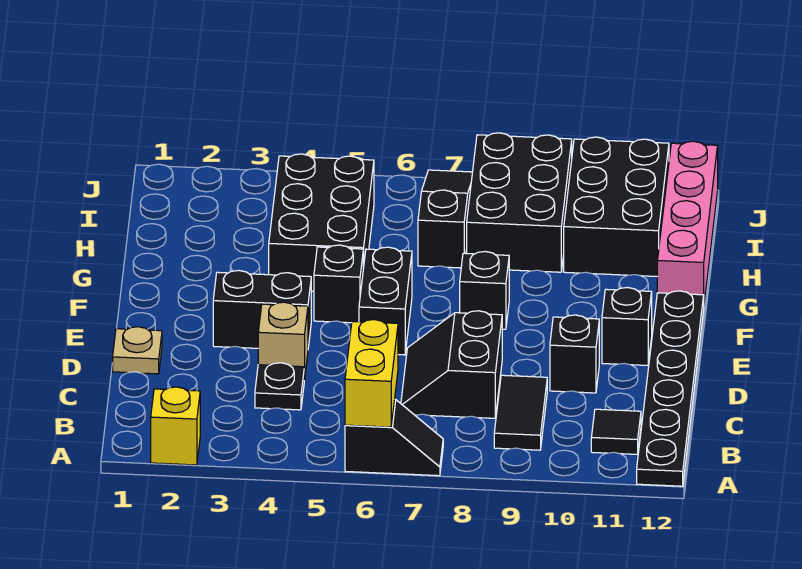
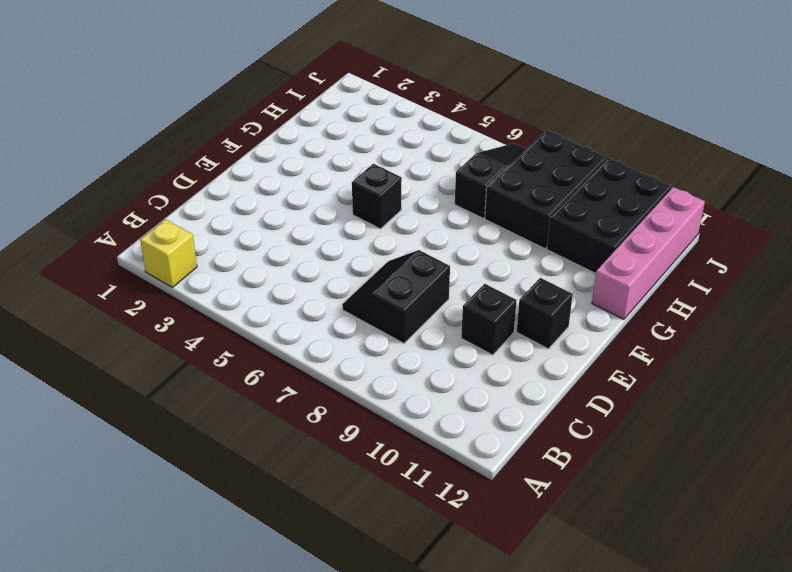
none -> black slope A6:A7 level 1 top 6
none -> black plate A12:F12 level 1
none -> black tile B9:C9 level 1

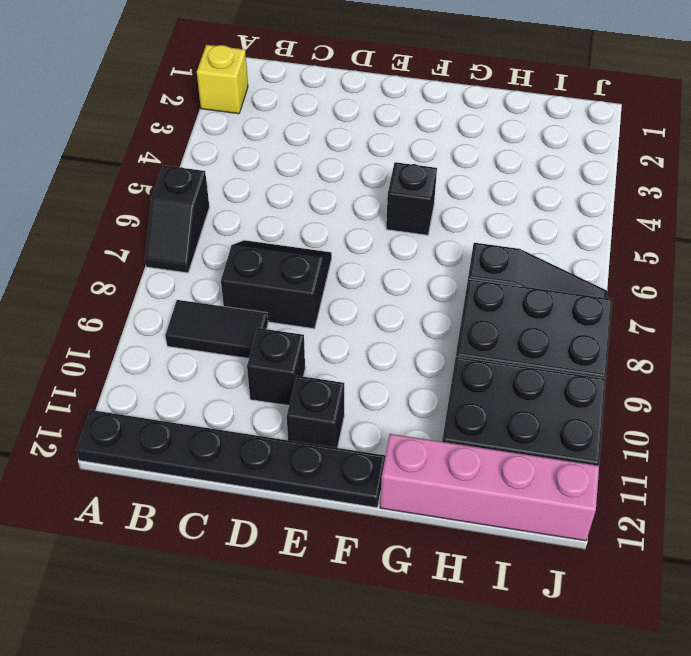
none -> black tile B11 level 1
none -> black plate C4 level 1
none -> tan plate D1 level 1

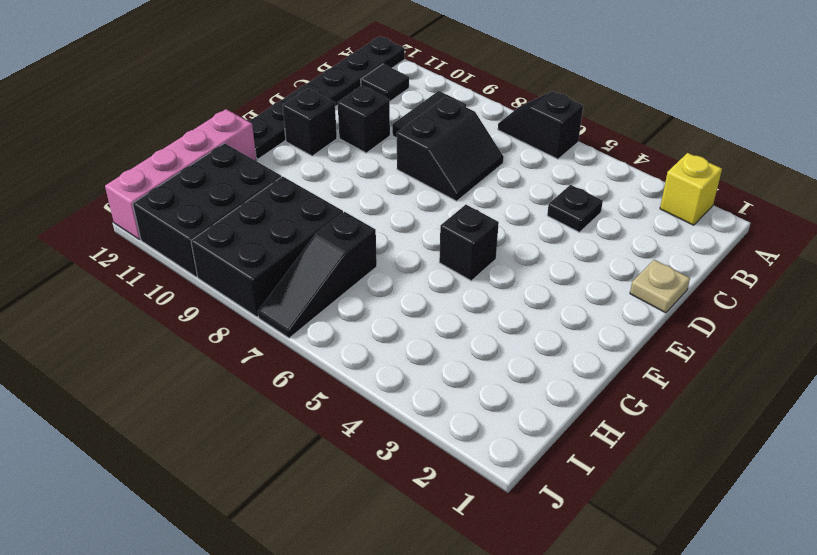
none -> tan brick D4 level 1
none -> black brick E3:E4 level 1
none -> black brick E6:F6 level 1

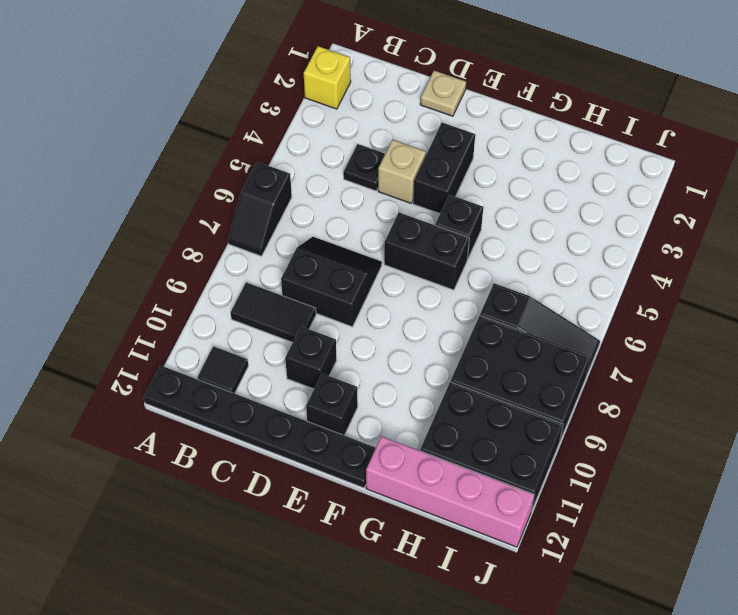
none -> black brick F8 level 1
none -> black brick G4:I5 level 1
none -> yellow brick A6:B6 level 2

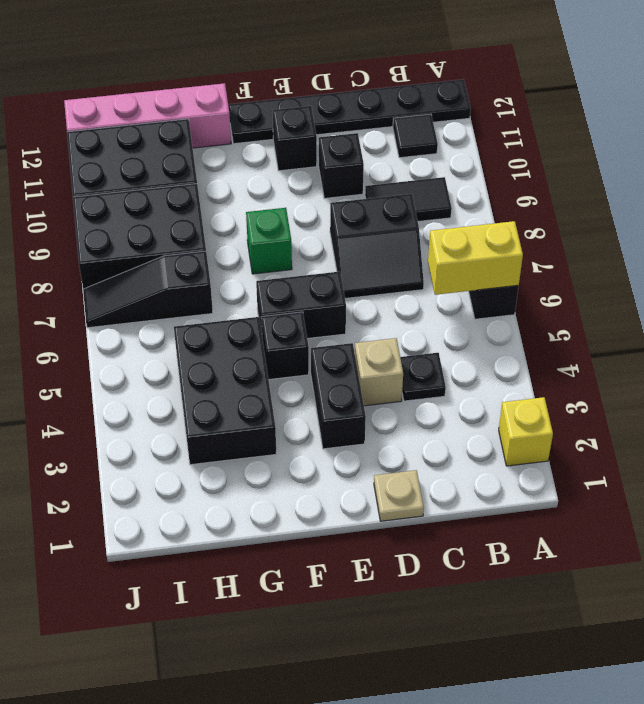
green brick F8 level 1 -> black brick F8 level 1
black brick G3:H5 level 1 -> black brick G4:I5 level 1

